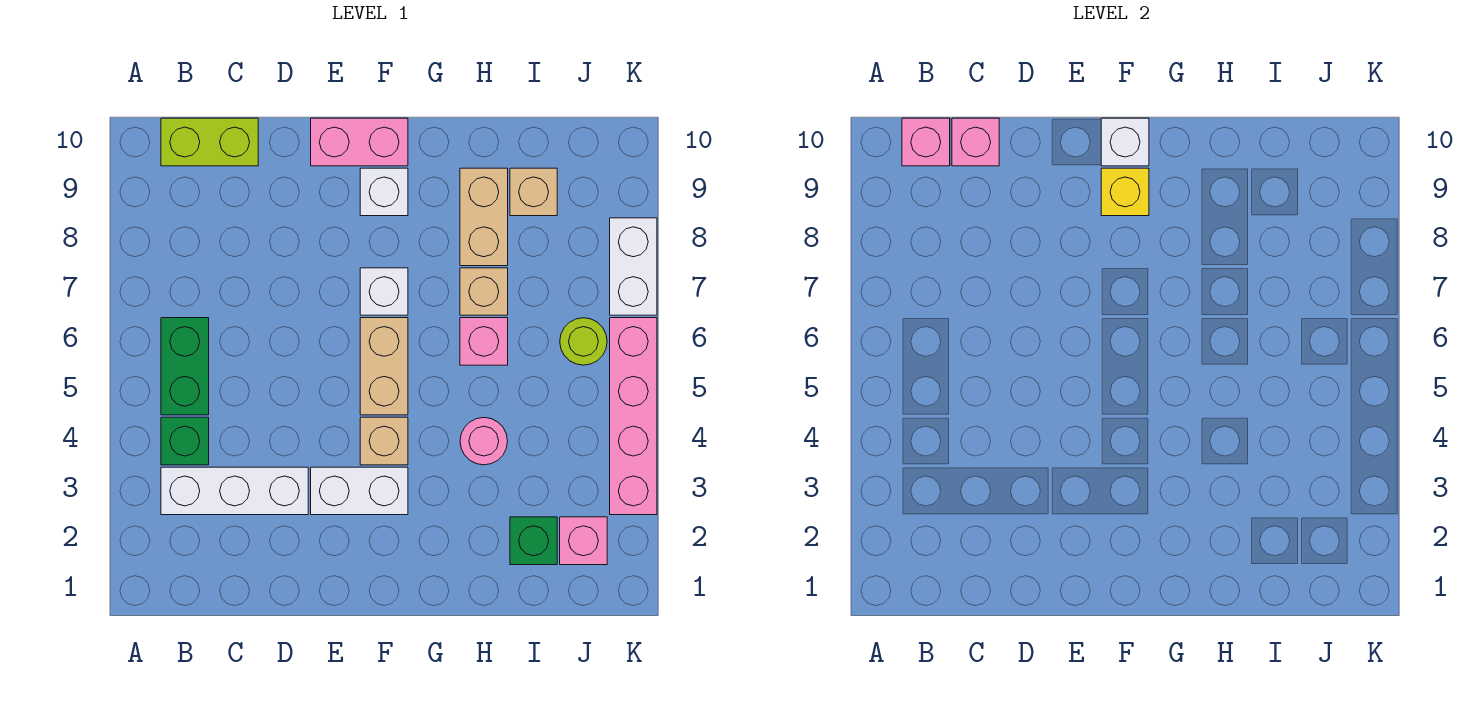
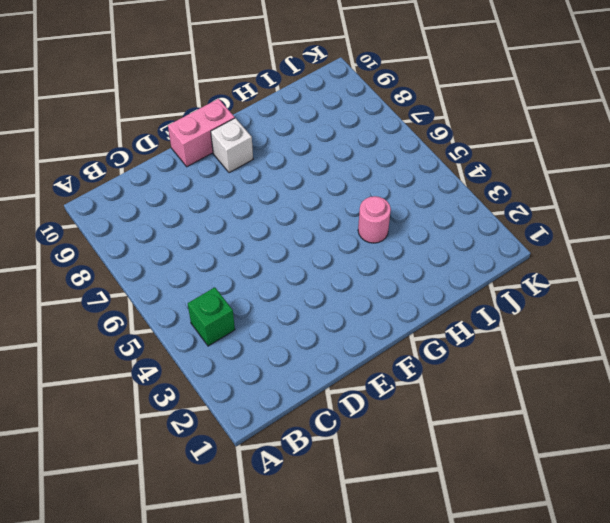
none -> white brick B3:D3 level 1
none -> green brick B5:B6 level 1
none -> lime brick B10:C10 level 1

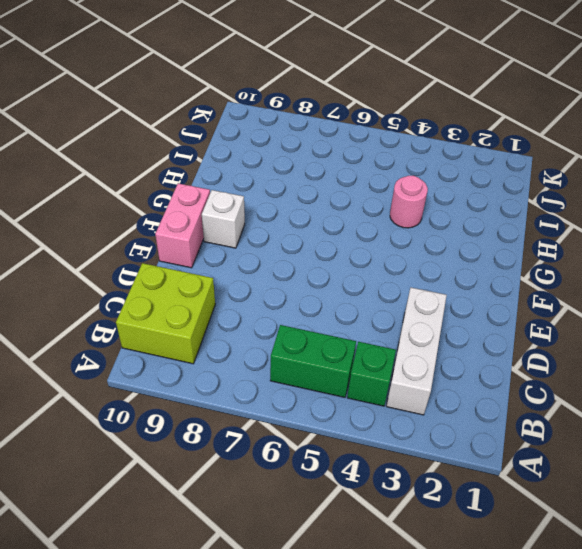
lime brick B9:C10 level 1 -> lime brick B10:C10 level 1
none -> white brick E3:F3 level 1
none -> tan brick F4 level 1
none -> tan brick F5:F6 level 1

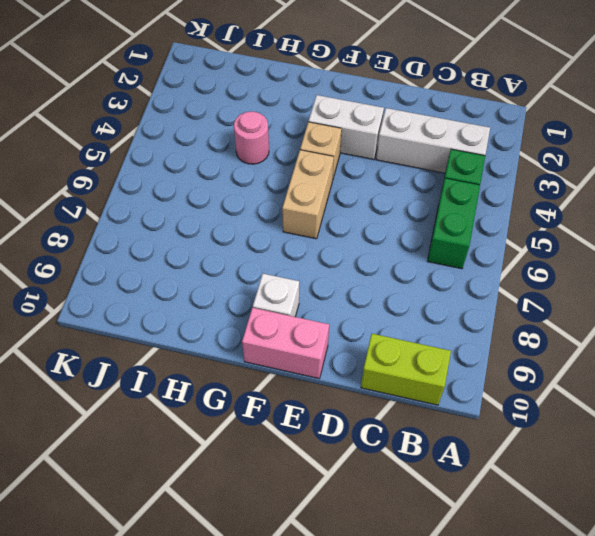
none -> white brick F7 level 1
none -> pink brick H6 level 1
none -> tan brick H7 level 1

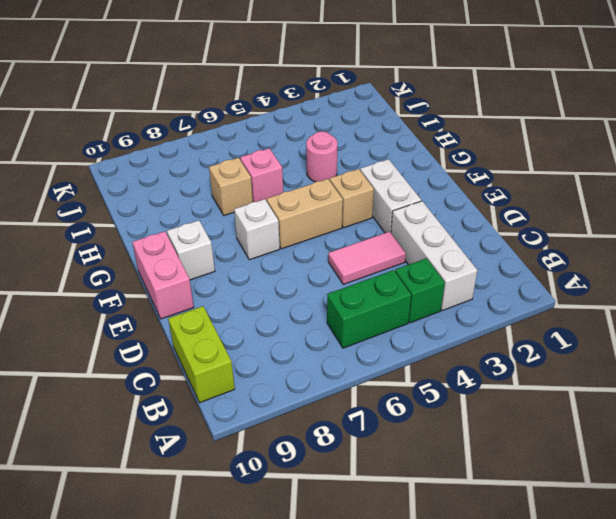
pink tile D4:D5 level 1 -> none
none -> tan brick H8:H9 level 1
none -> green brick I2 level 1
none -> tan brick I9 level 1

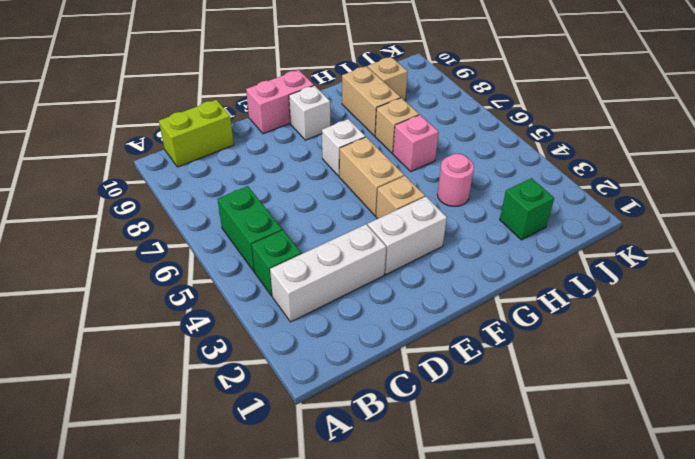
none -> pink brick J2 level 1
none -> lime round brick J6 level 1
none -> pink brick K3:K6 level 1

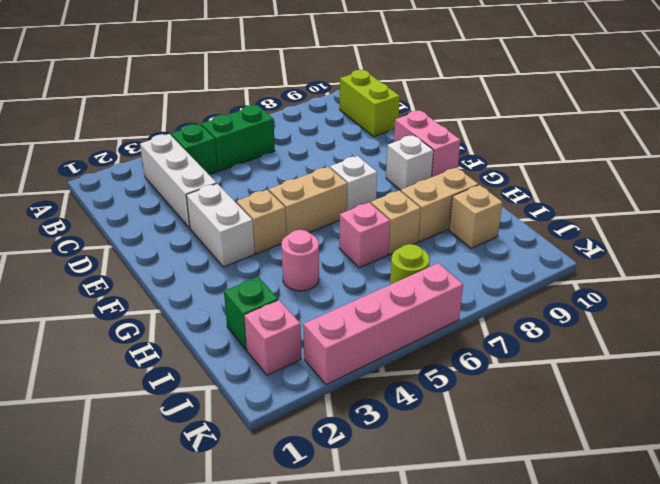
none -> white brick K7:K8 level 1
none -> pink brick B10 level 2
none -> pink brick C10 level 2

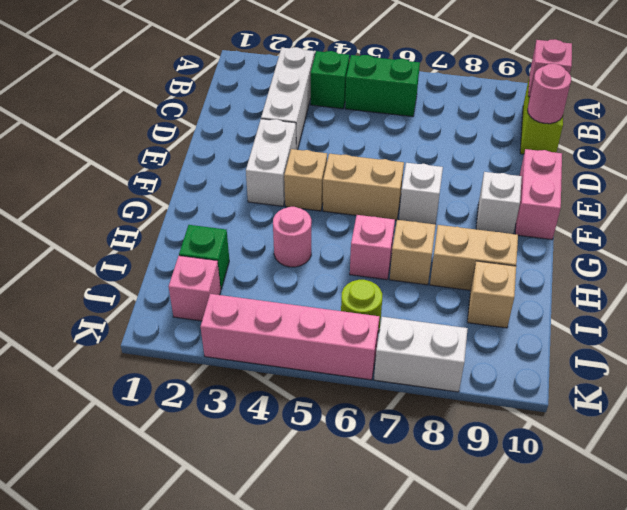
pink round brick C10 level 2 -> pink brick C10 level 2
none -> yellow brick F9 level 2
none -> white brick F10 level 2

